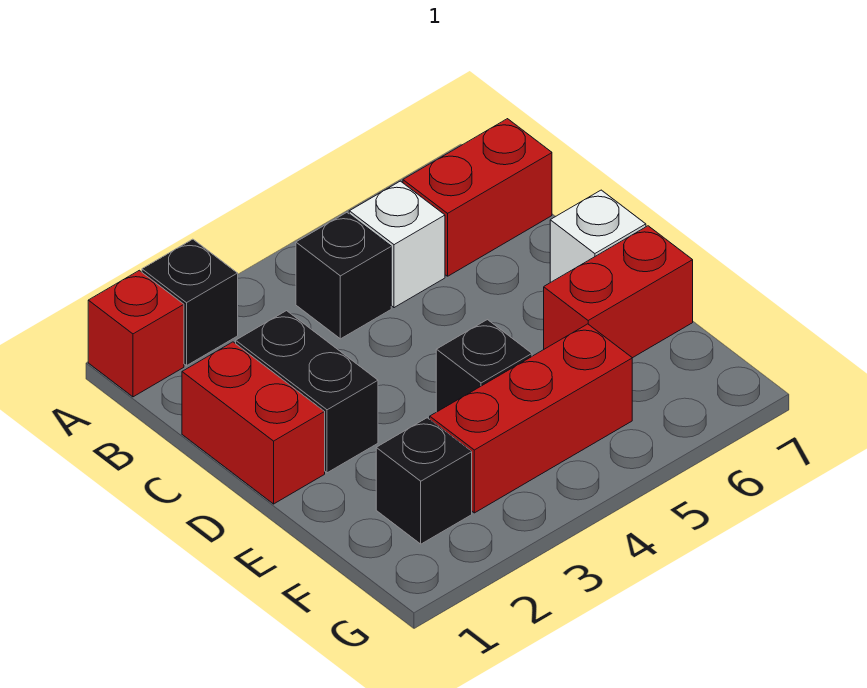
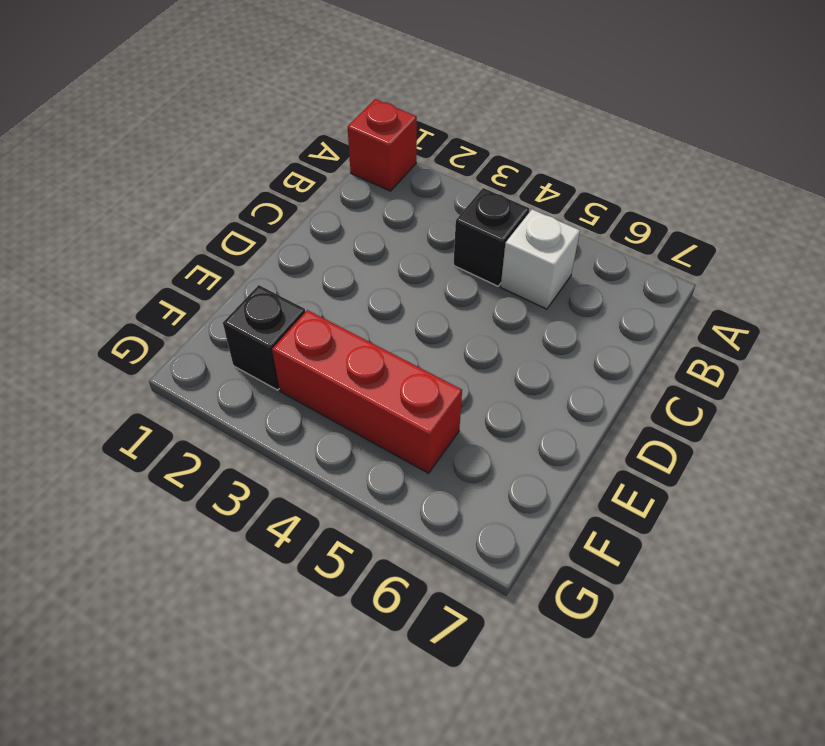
none -> black brick A2 level 1
none -> red brick B6:B7 level 1
none -> red brick C1:D1 level 1

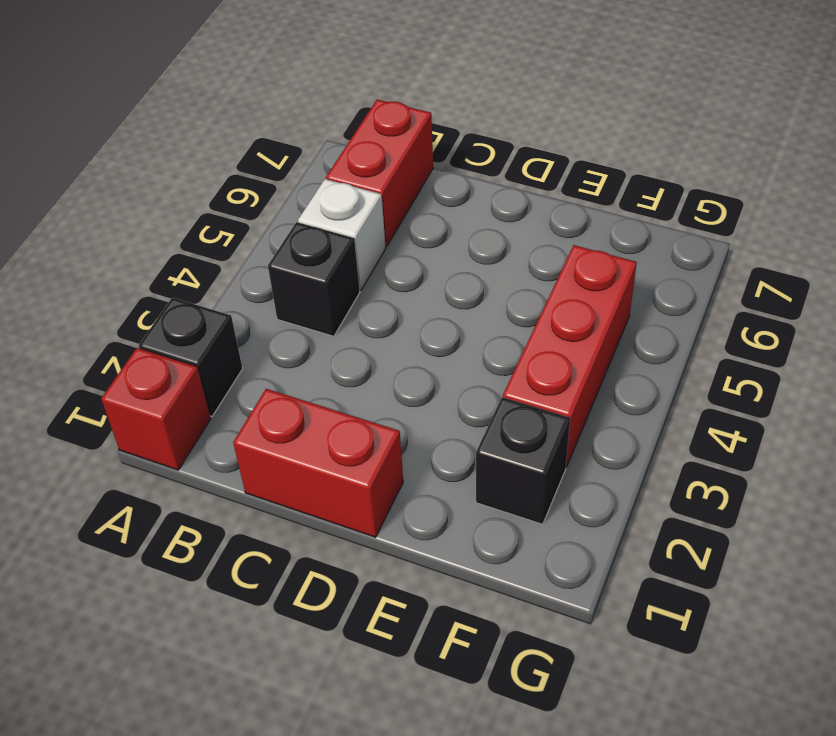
none -> black brick C2:D2 level 1
none -> white brick D7 level 1
none -> black brick E4 level 1

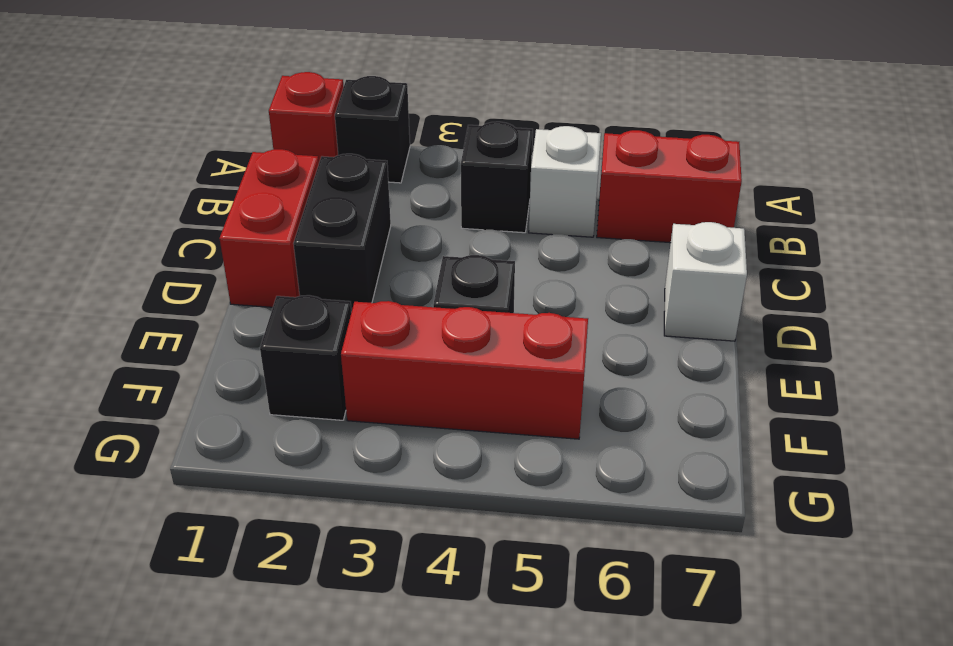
none -> red brick E6:E7 level 1

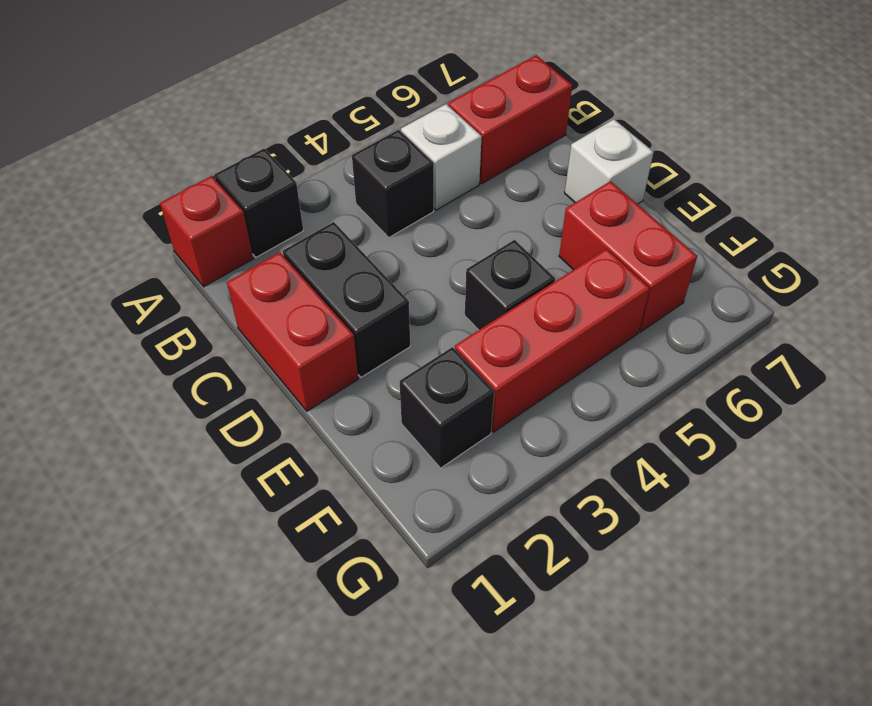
red brick E6:F6 level 1 -> red brick E6:E7 level 1

